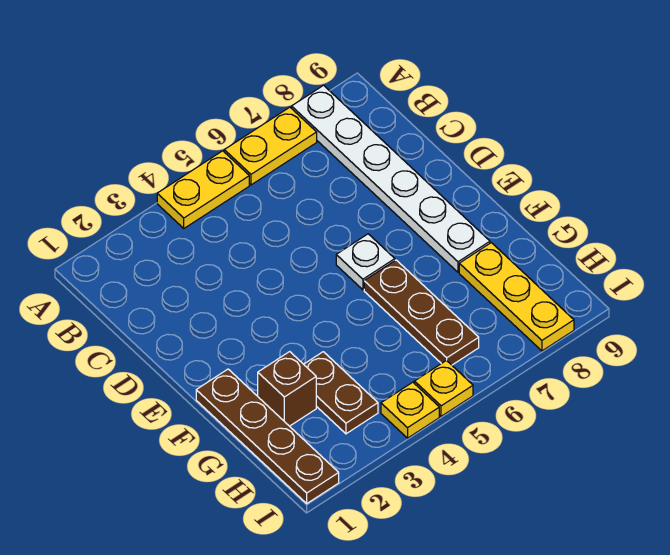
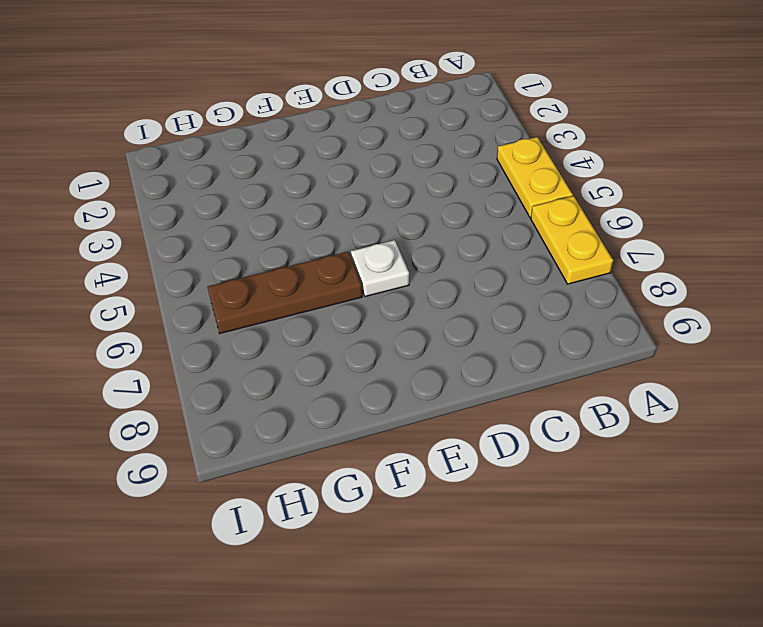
none -> white plate A8:F8 level 1
none -> brown plate F1:I1 level 1

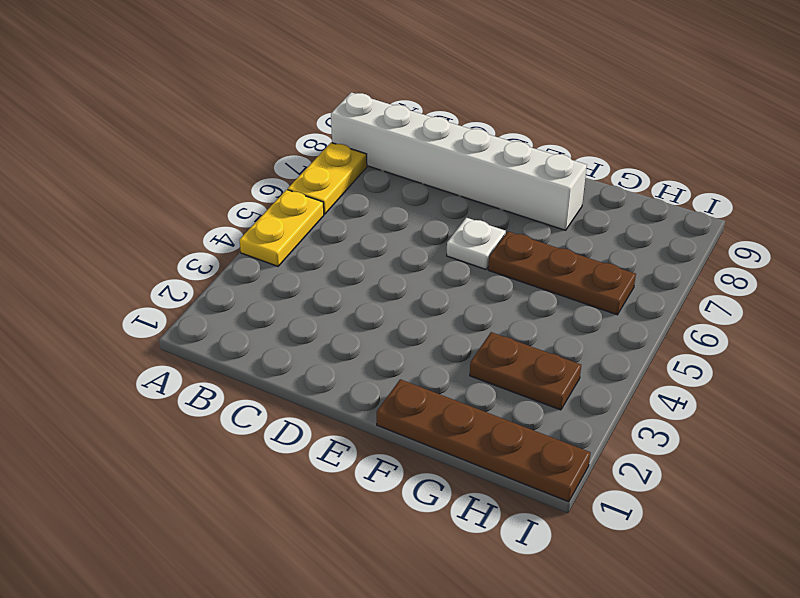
white brick A8:F8 level 1 -> white plate A8:F8 level 1
none -> brown brick G2 level 1
none -> yellow plate G8:I8 level 1

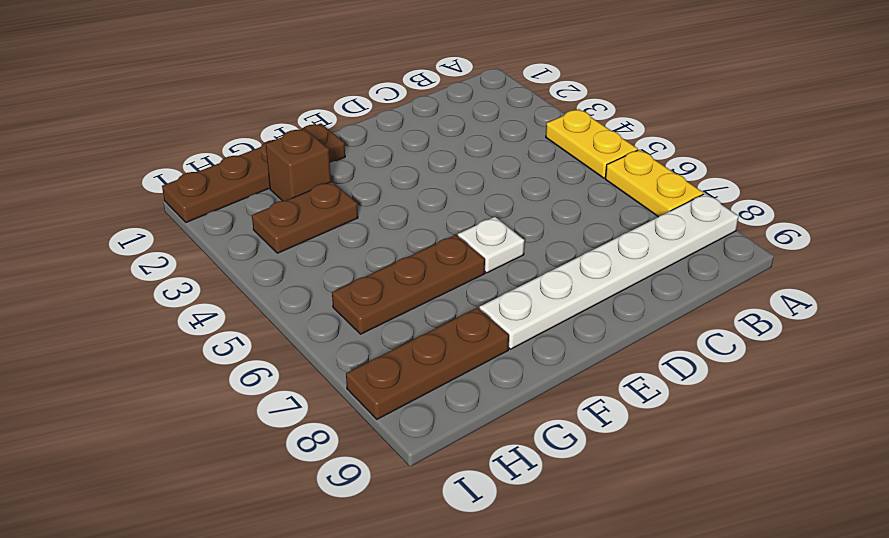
brown plate G8:I8 level 1 -> yellow plate G8:I8 level 1
none -> yellow plate I4 level 1
none -> yellow plate I5 level 1

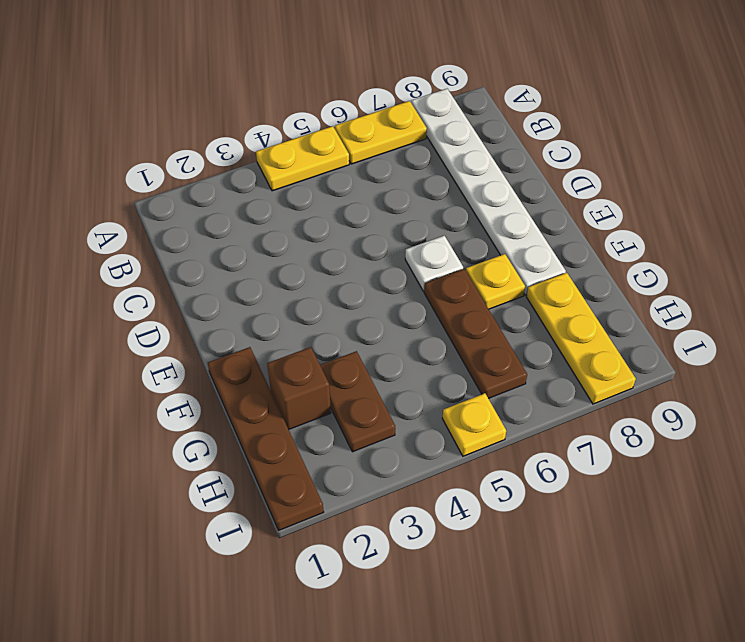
yellow plate F7 level 1 -> yellow plate I4 level 1

